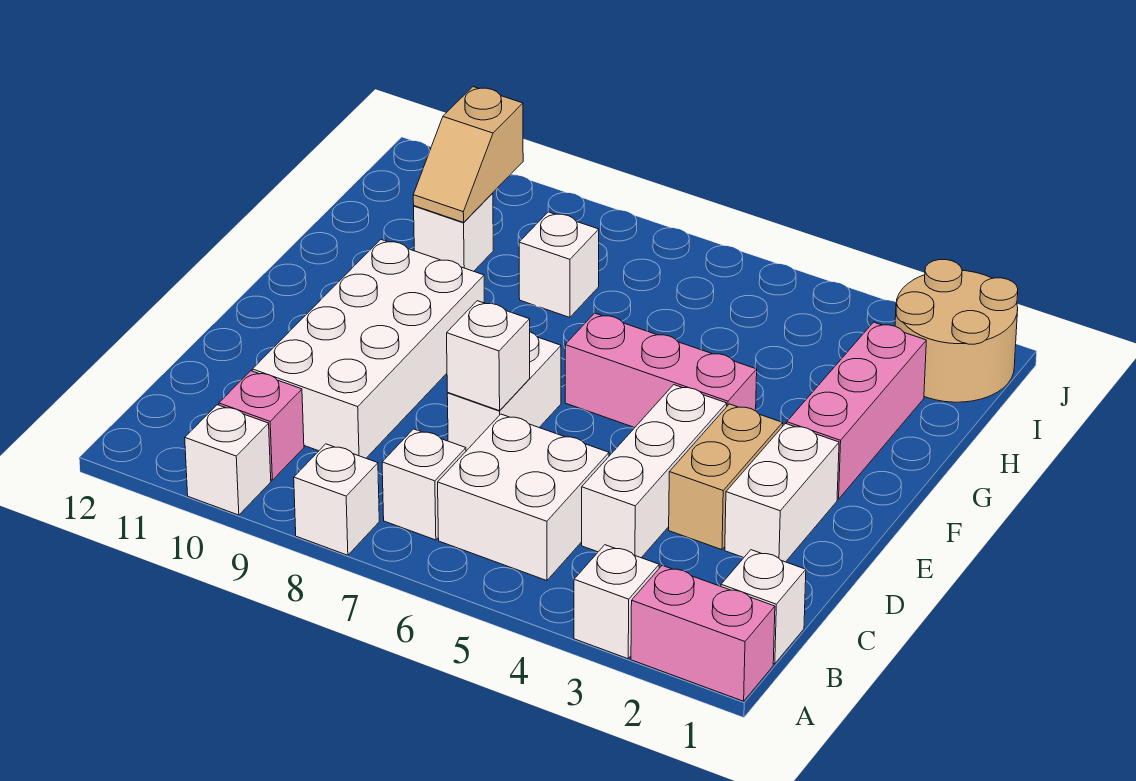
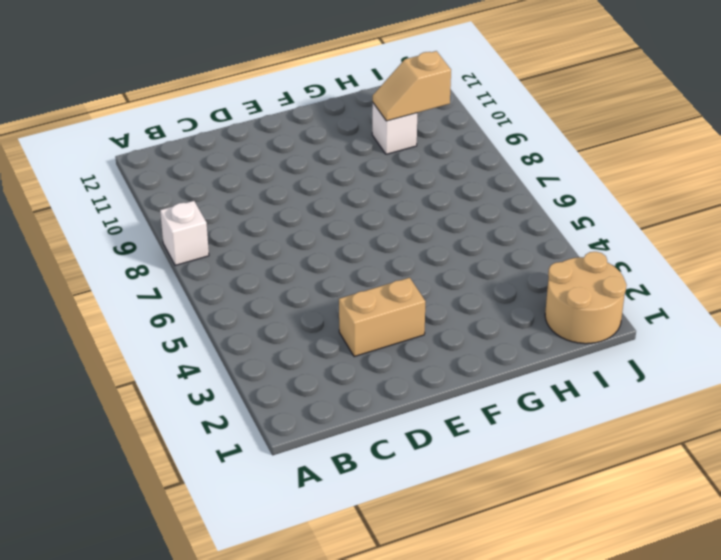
none -> pink brick A1:A2 level 1
none -> white brick A3 level 1
none -> white brick A10 level 1

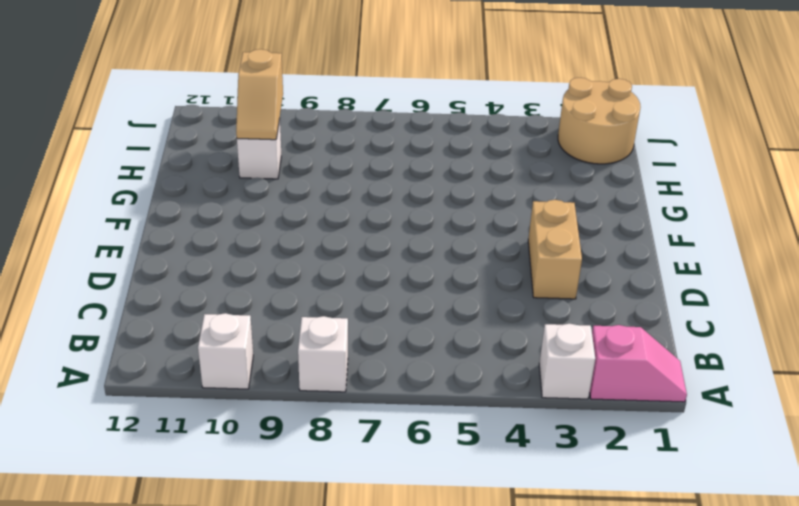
pink slope A1:A2 level 1 top 2 -> pink brick A1:A2 level 1
none -> white brick B1 level 1
none -> white brick B5:C6 level 1
none -> white brick B7 level 1

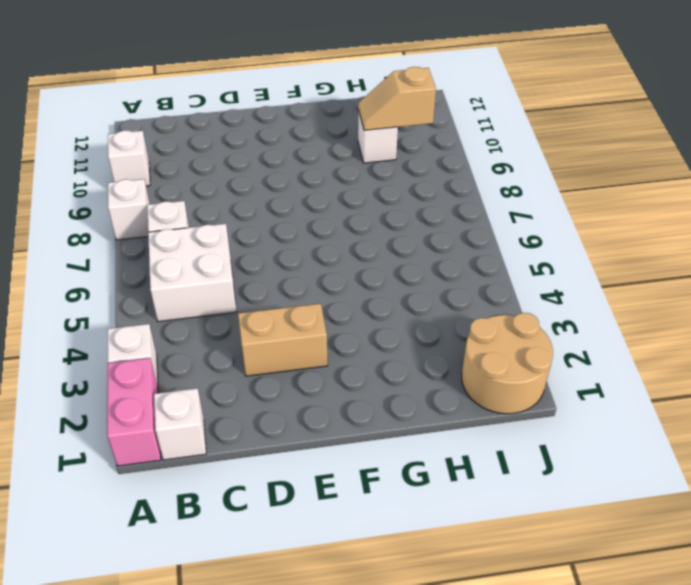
none -> pink brick B10 level 1
none -> white brick C4:E4 level 1
none -> white brick C9:F10 level 1

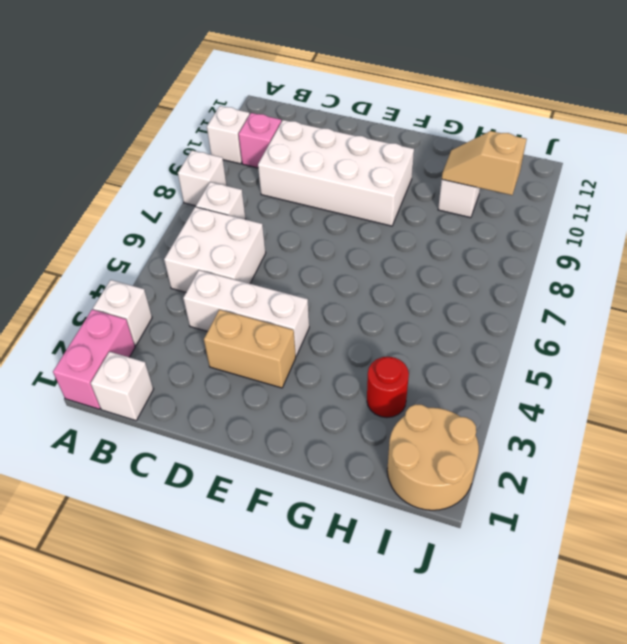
red round brick H3 level 1 -> none
none -> white brick D2:E2 level 1
none -> white brick D7:E7 level 1
none -> pink brick F2:H2 level 1

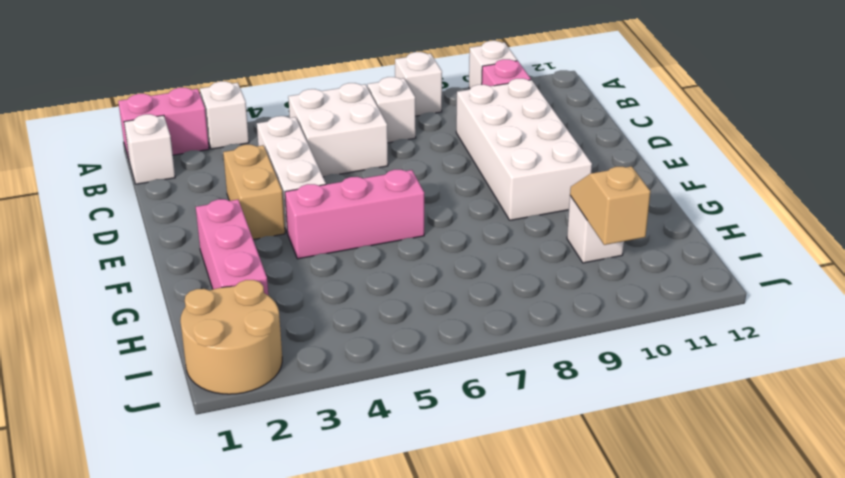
none -> white brick D2:E2 level 1
none -> white brick D7:E7 level 1
none -> white brick H8 level 1

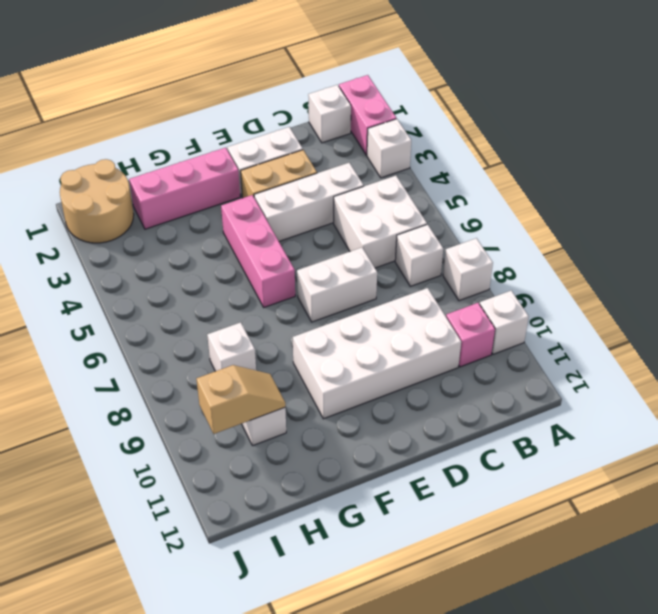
none -> white brick D7 level 2

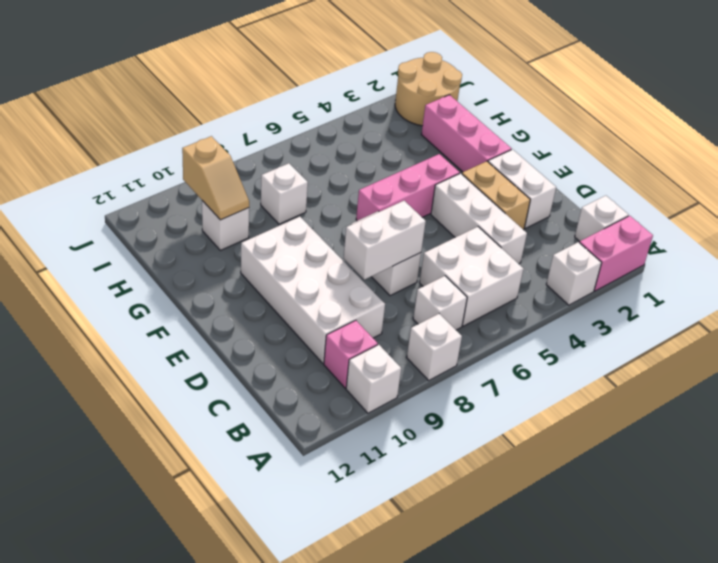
white brick D7:D8 level 2 -> white brick D7 level 2

